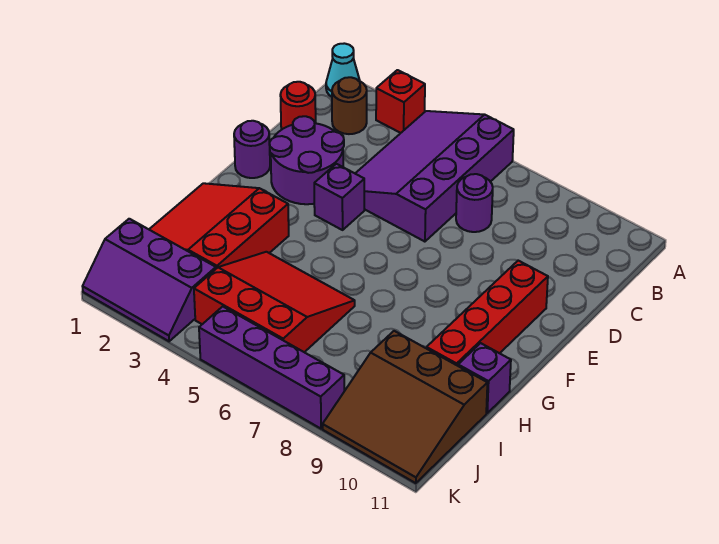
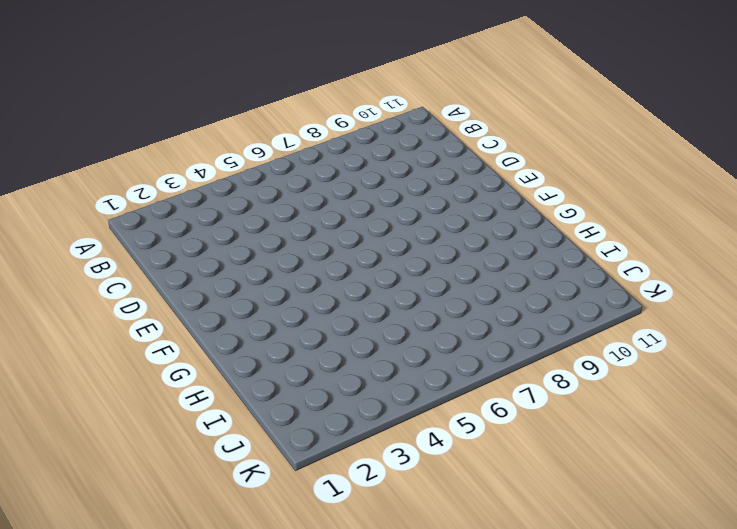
none -> cyan cone A1 level 1
none -> red brick A3 level 1
none -> purple slope A4:D6 level 1 top 6

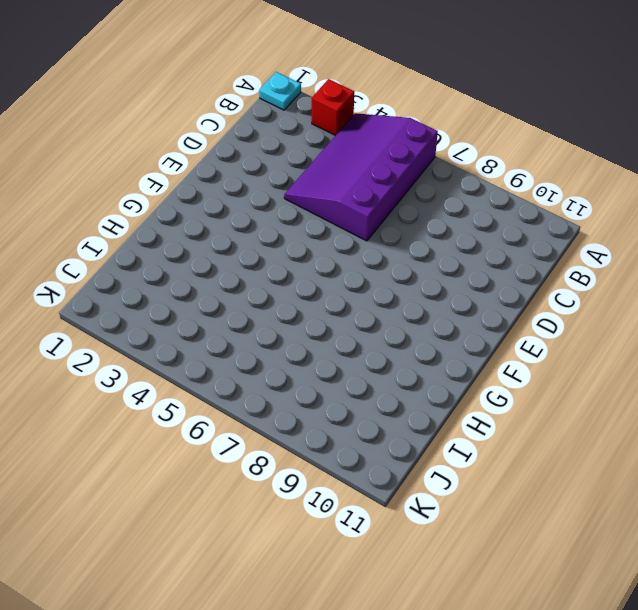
cyan plate A1 level 1 -> cyan cone A1 level 1
none -> brown round brick B2 level 1
none -> red round brick C1 level 1
none -> purple round brick C7 level 1

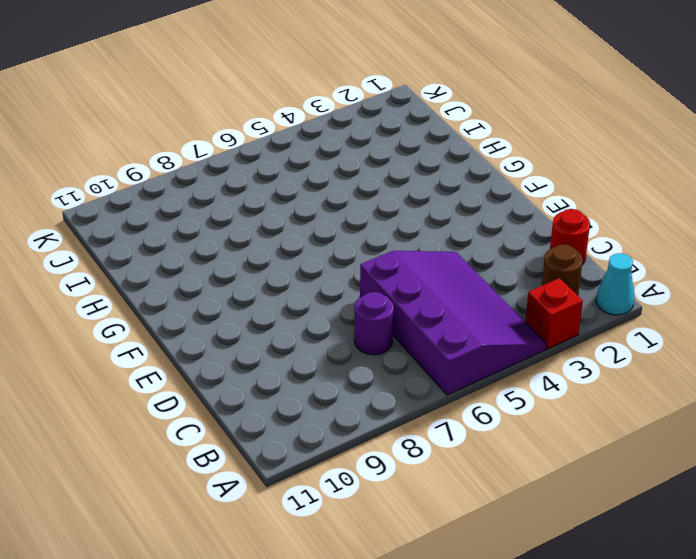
none -> purple round brick D2:E3 level 1
none -> purple round brick E1 level 1
none -> purple brick E4 level 1

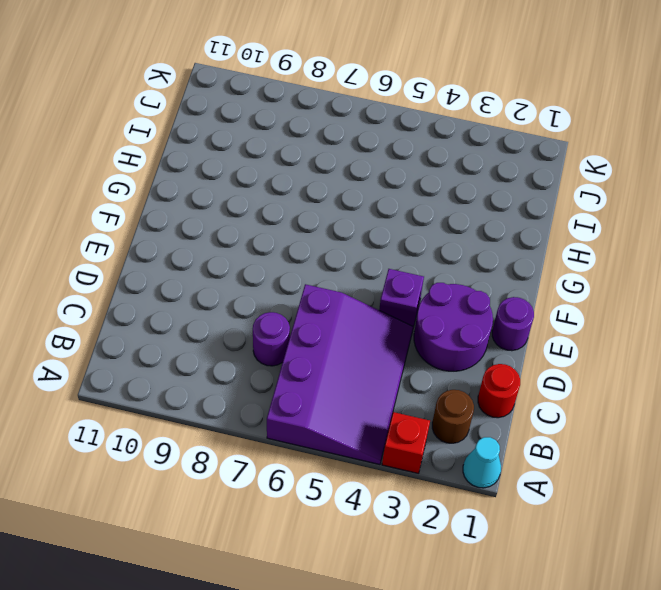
none -> red brick E10:H10 level 1
none -> red slope G1:I3 level 1 top 3
none -> red slope H4:J6 level 1 top J

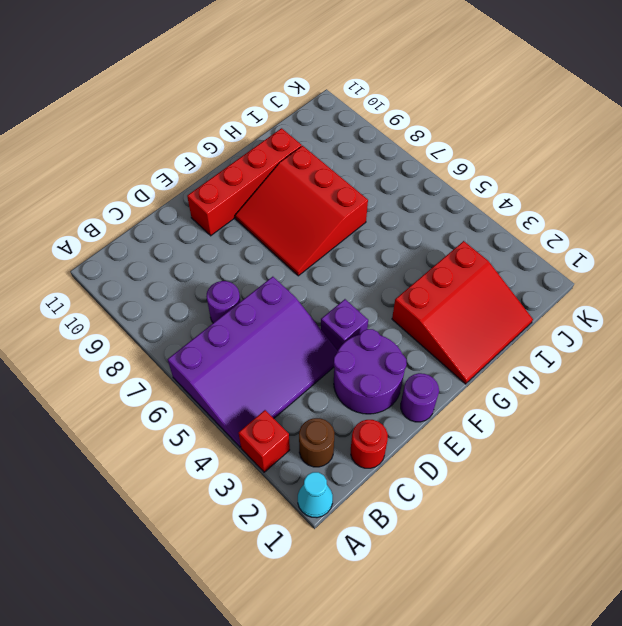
red slope F7:H9 level 1 top H -> red slope H4:J6 level 1 top J
none -> purple brick H11 level 1
none -> brown slope I9:K11 level 1 top I
none -> purple slope J1:K3 level 1 top J

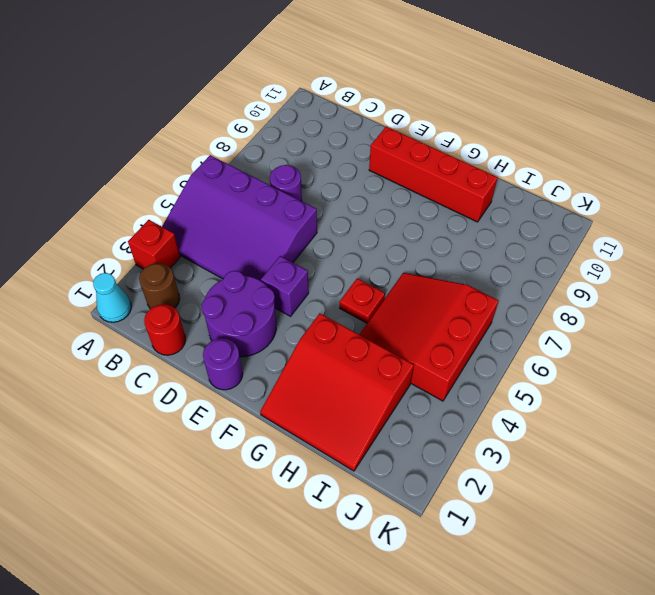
red plate G5 level 1 -> none
none -> purple brick H11 level 1
none -> brown slope I9:K11 level 1 top I
none -> purple slope J1:K3 level 1 top J

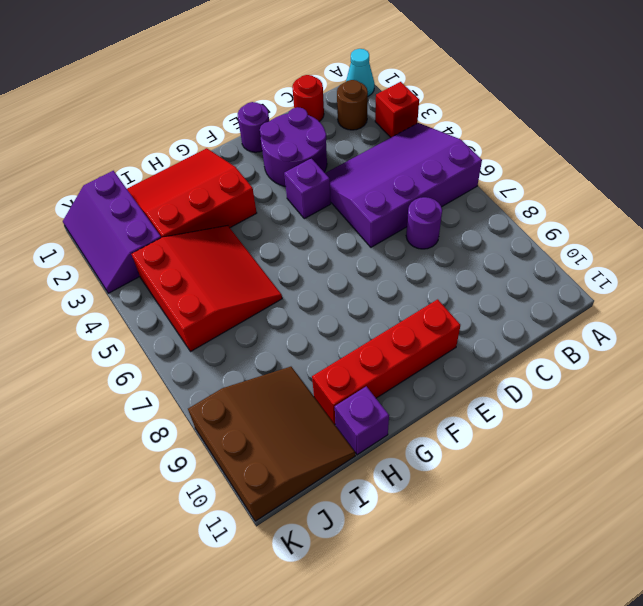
brown slope I9:K11 level 1 top K -> brown slope I9:K11 level 1 top I
none -> purple brick K5:K8 level 1

